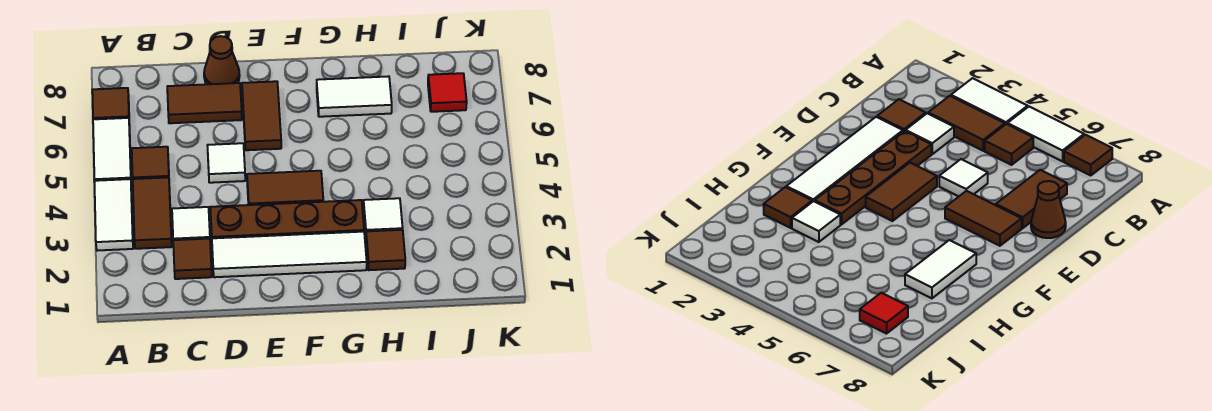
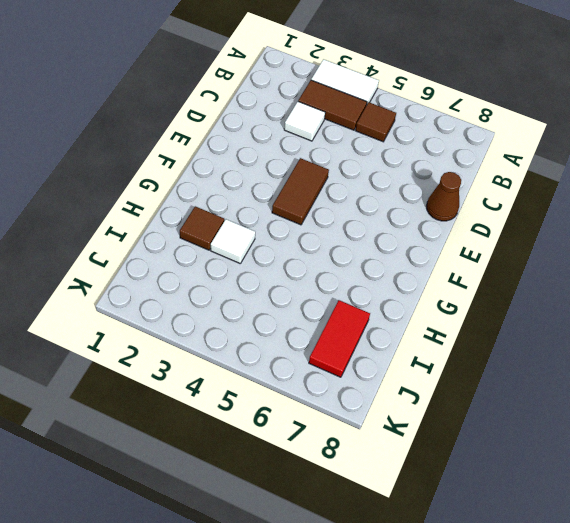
red tile I7:J7 level 1 -> red tile J7 level 1
none -> white tile A5:A6 level 1
none -> brown tile A7 level 1
none -> brown tile C2 level 1

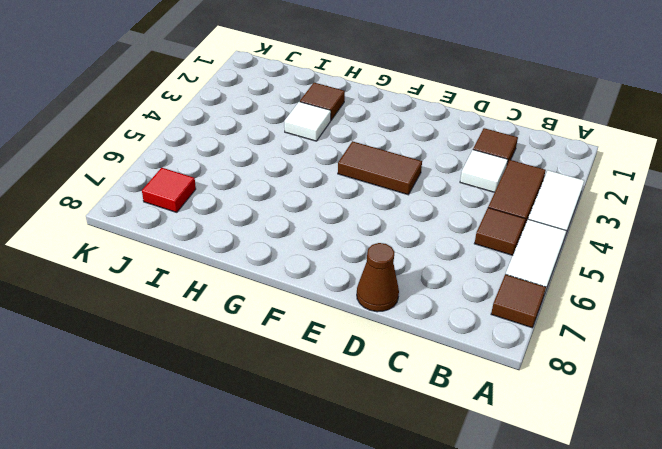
none -> brown tile C7:D7 level 1
none -> white tile D2:G2 level 1
none -> brown plate D3:G3 level 1

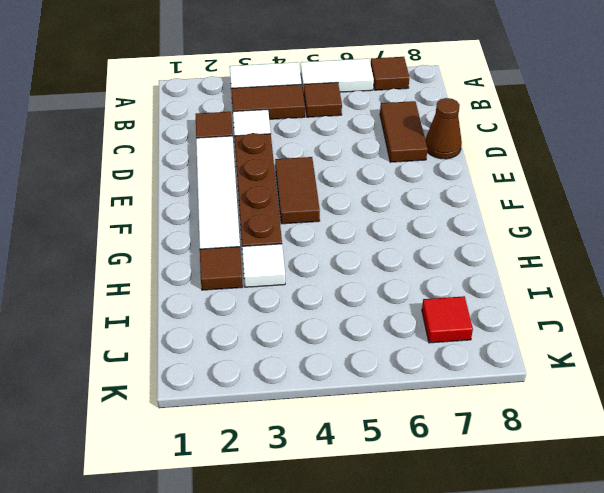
none -> white tile D5 level 1
none -> brown tile E6:E7 level 1
none -> white tile G7:H7 level 1

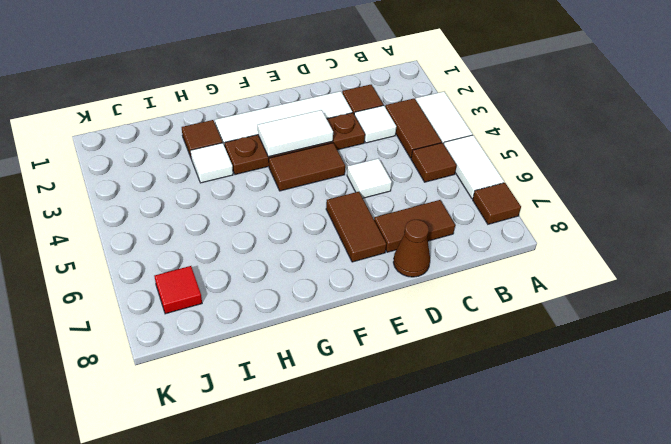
white tile E3:F3 level 2 -> white tile G7:H7 level 1

